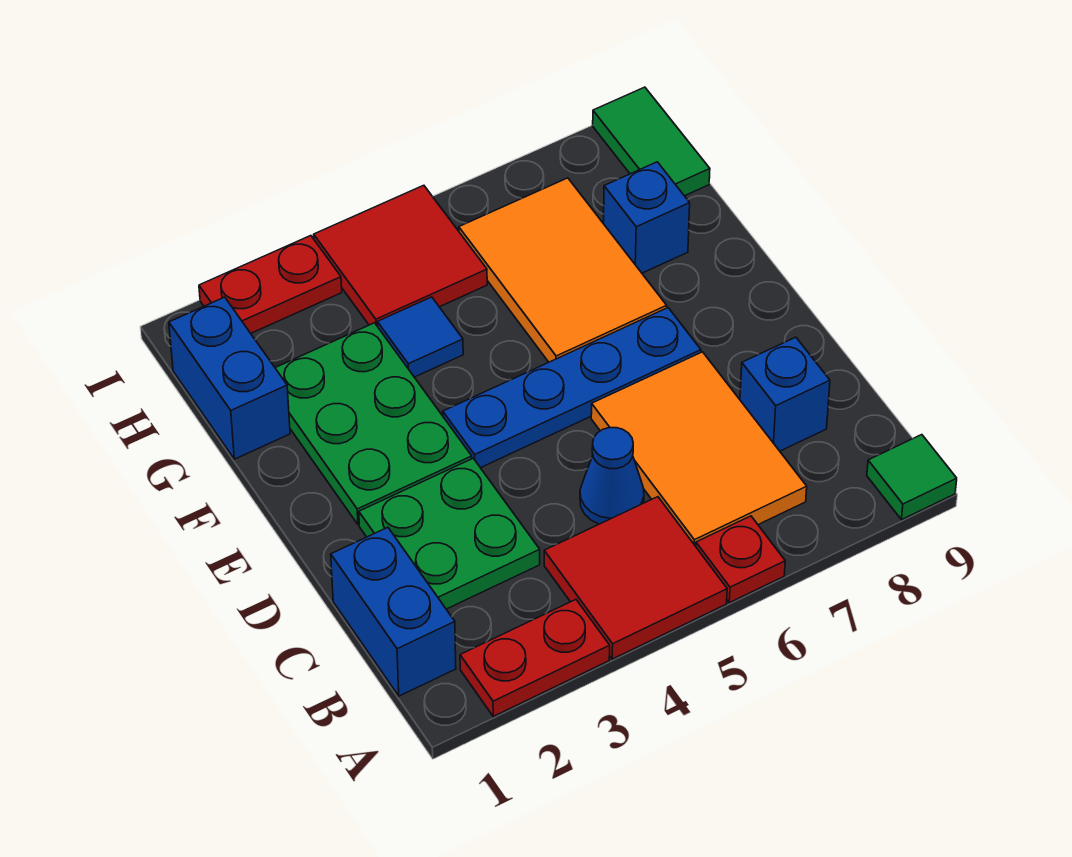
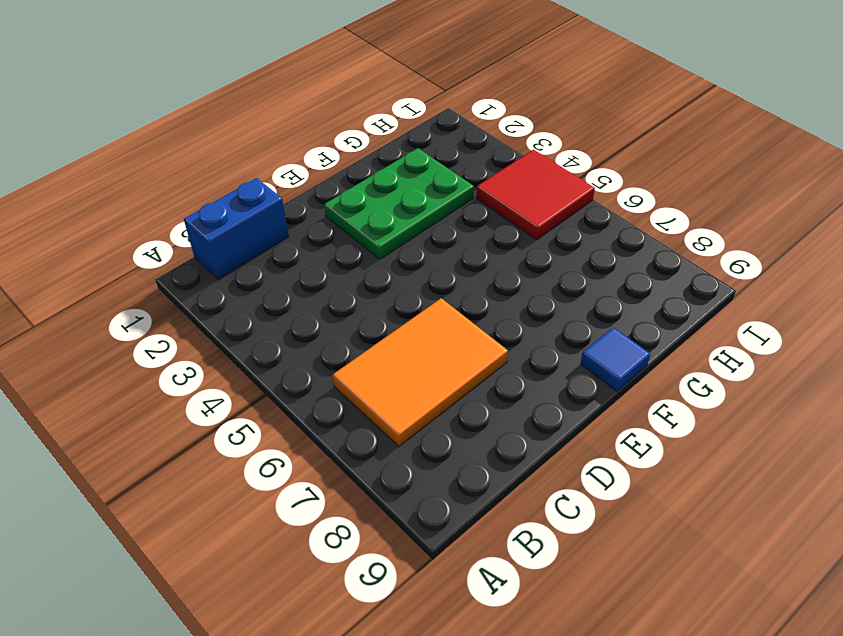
blue tile F9 level 1 -> blue tile G4 level 1
none -> red plate A2:A3 level 1
none -> red tile A4:B5 level 1
none -> red plate A6 level 1

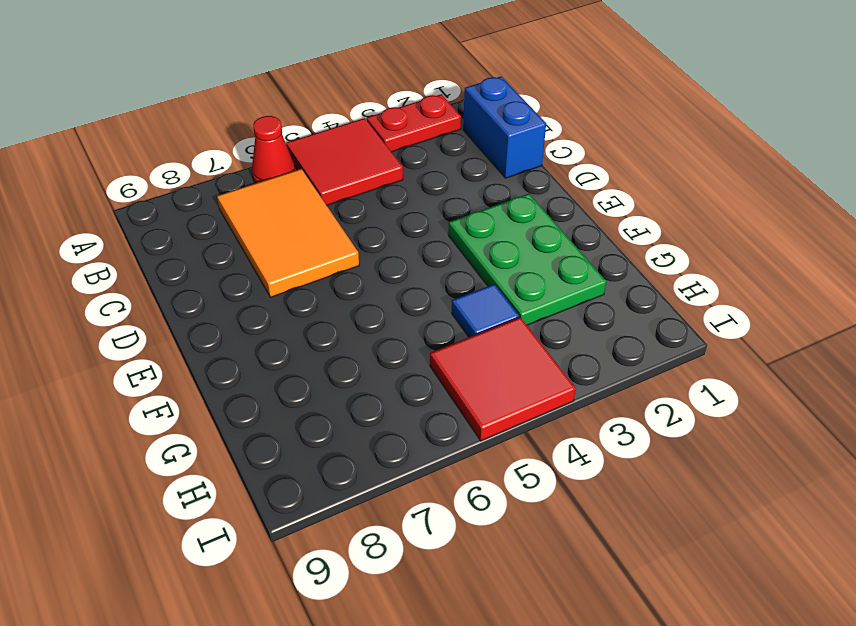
red cone A6 level 1 -> red plate A6 level 1
none -> green tile A9 level 1
none -> green plate C2:D3 level 1
none -> blue cone C5 level 1

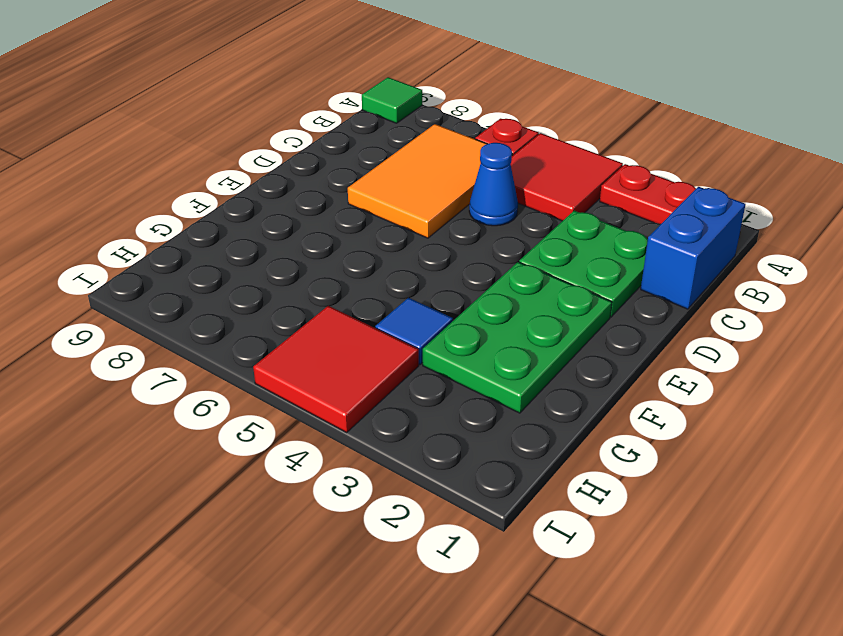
none -> blue brick C8 level 1
none -> blue plate E4:E7 level 1
none -> orange tile F6:H7 level 1

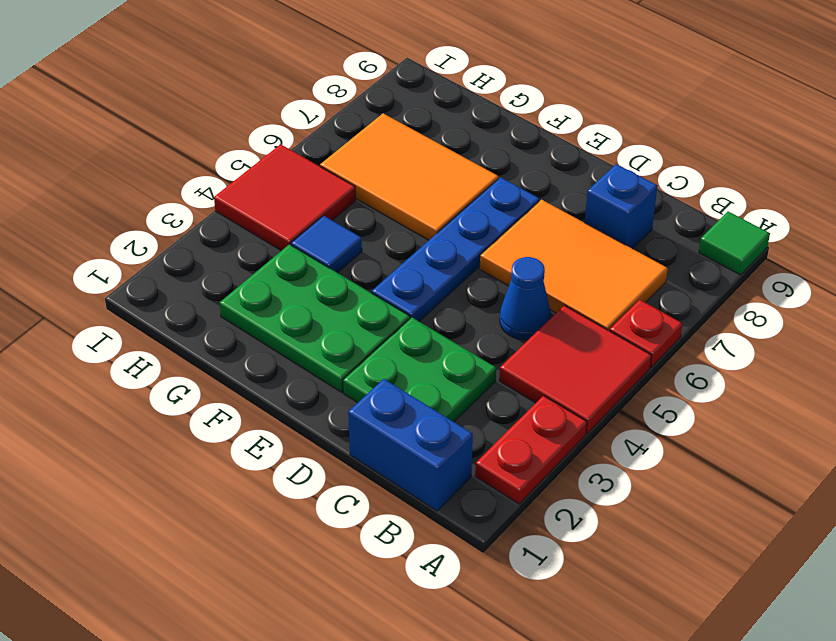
none -> blue brick G1:H1 level 1
none -> blue brick G8 level 1
none -> green tile H9:I9 level 1

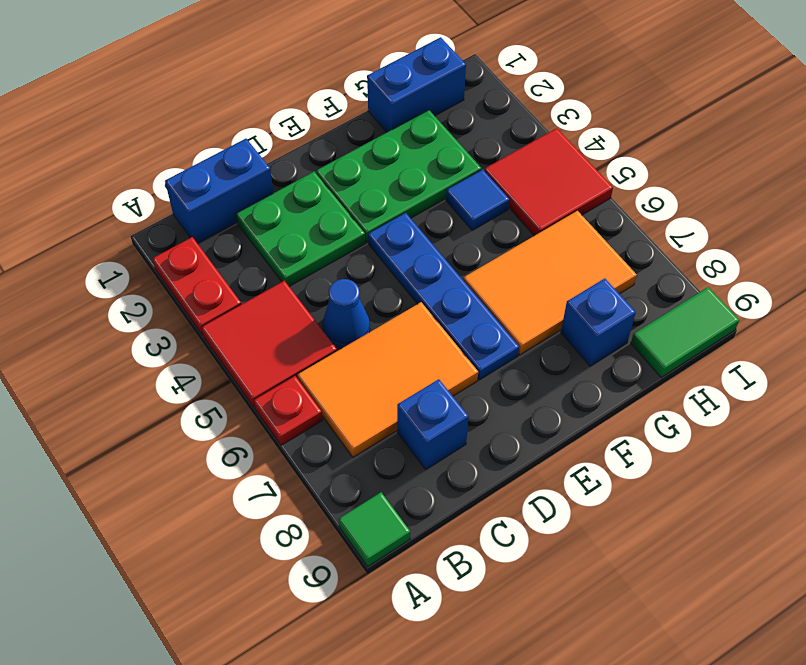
none -> red plate I2:I3 level 1

